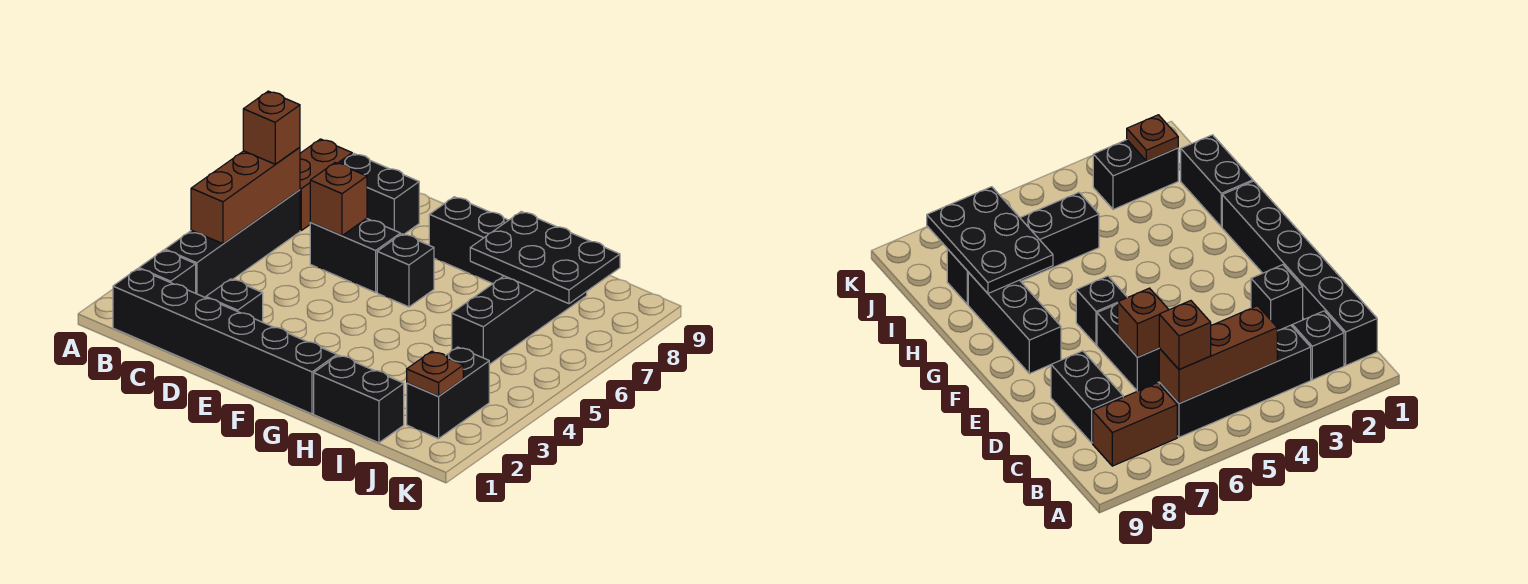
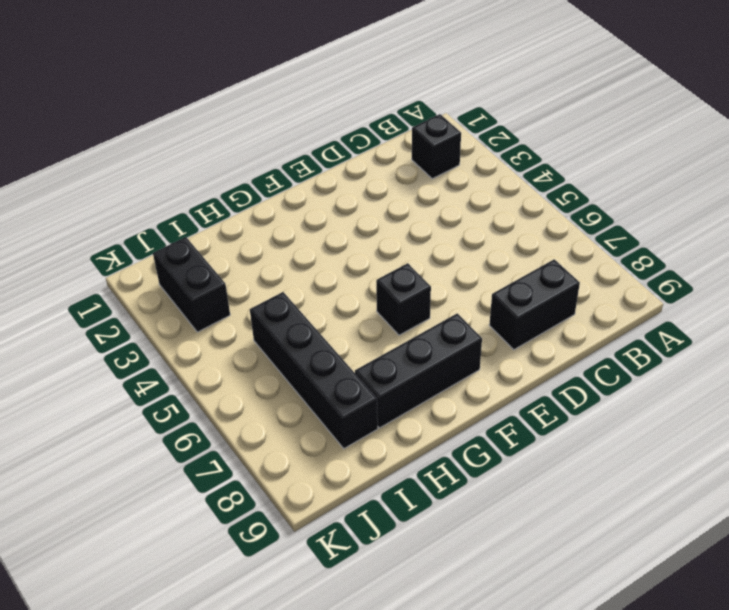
none -> black brick B1:G1 level 1
none -> black brick B3:B6 level 1
none -> brown brick B7:B8 level 1

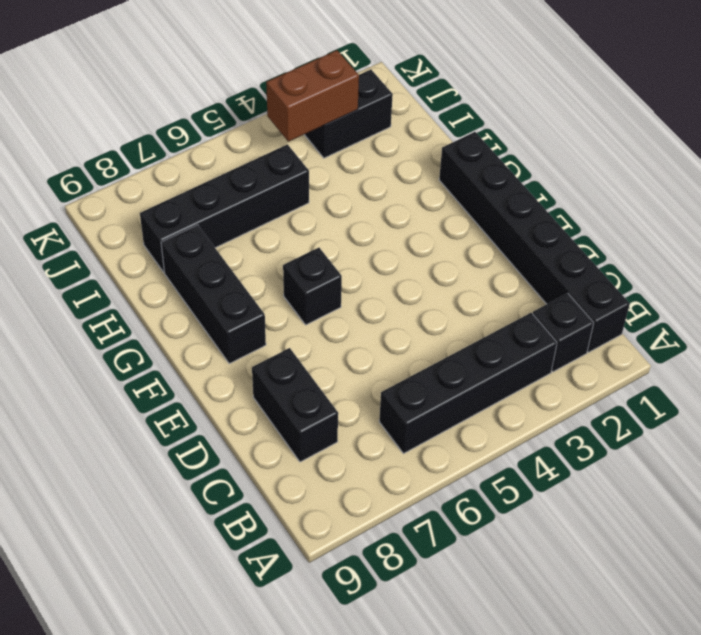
brown brick J3:J4 level 2 -> brown brick B7:B8 level 1
none -> black brick D2 level 1
none -> black brick D6:E6 level 1
none -> black brick H1:I1 level 1

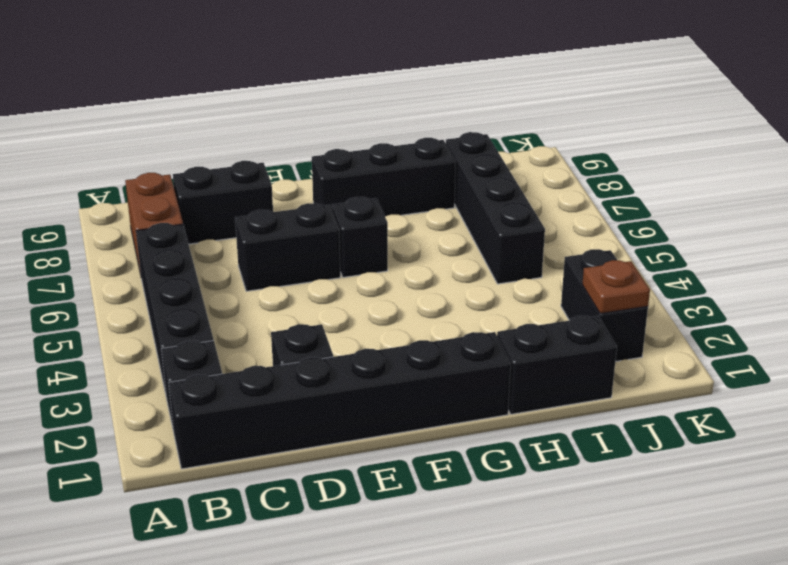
none -> brown brick B4:B6 level 2
none -> brown brick D6 level 2
none -> black plate H7:J8 level 2

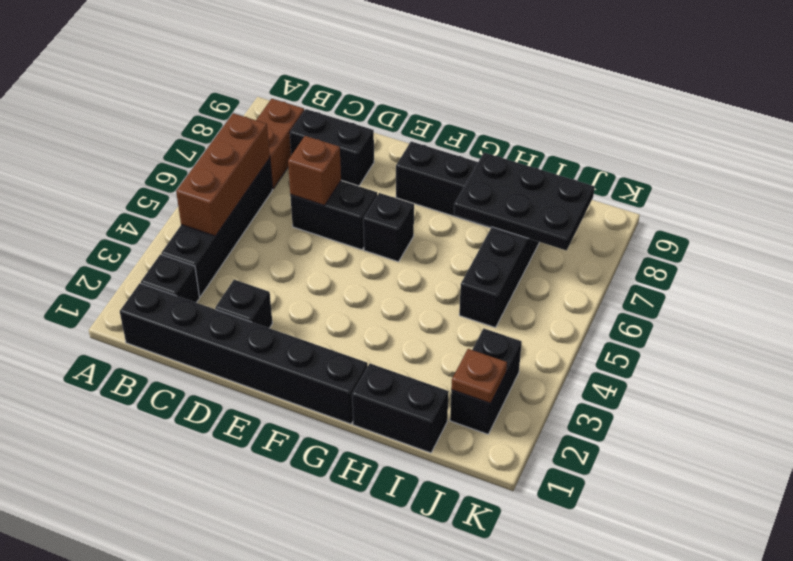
none -> brown brick B6 level 3

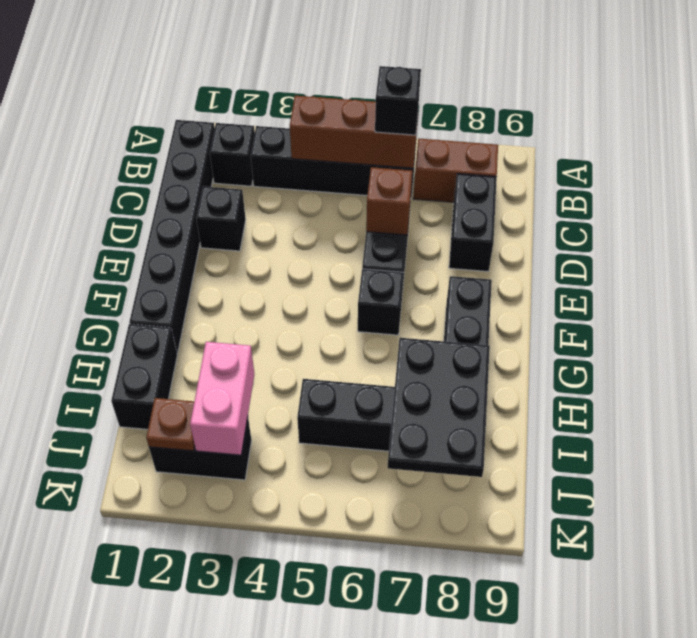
black brick B6 level 3 -> brown brick B6 level 3
pink brick I3:J3 level 2 -> none

